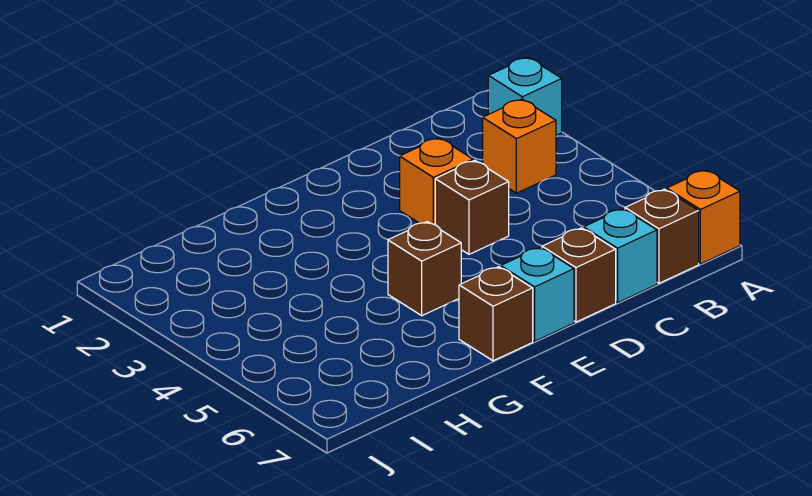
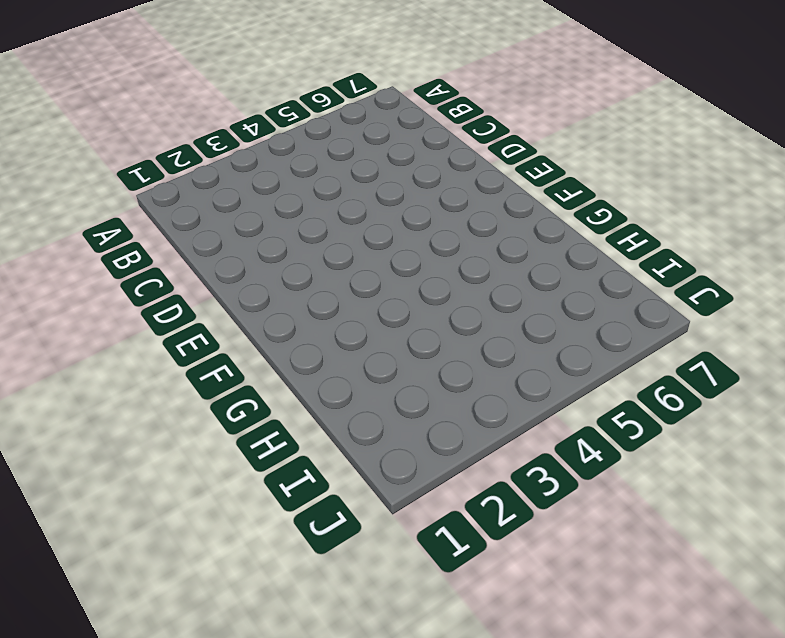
none -> cyan brick A2 level 1
none -> orange brick A7 level 1

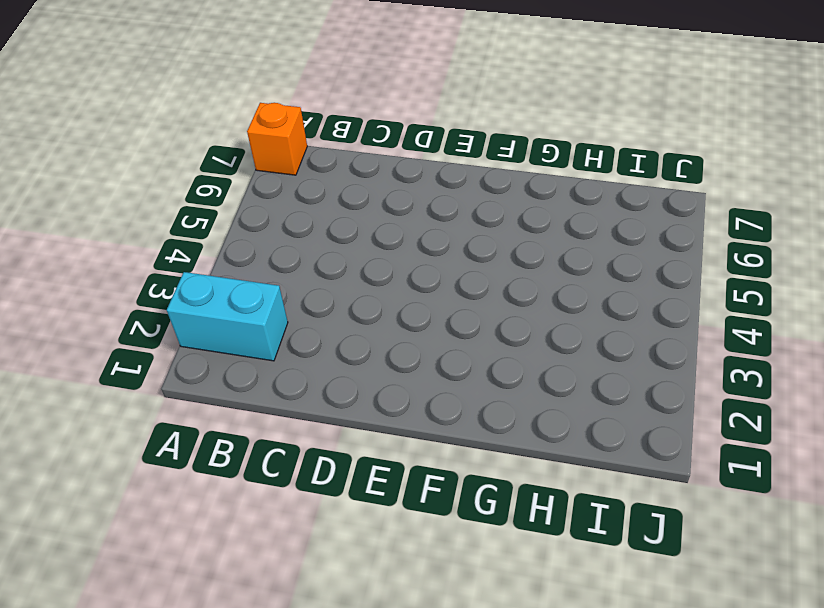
cyan brick A2:B2 level 1 -> cyan brick A2 level 1
none -> orange brick B3 level 1
none -> brown brick B7 level 1

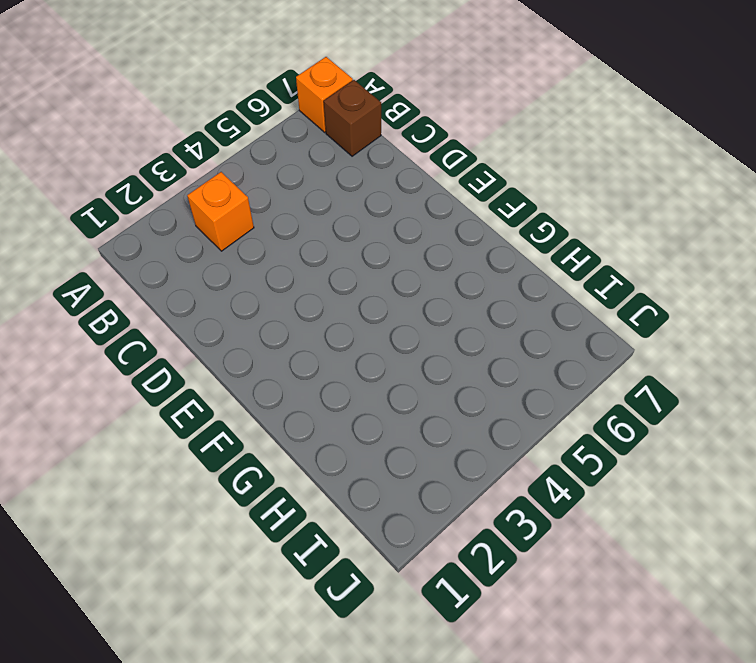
none -> cyan brick A2 level 1
none -> cyan brick C7 level 1

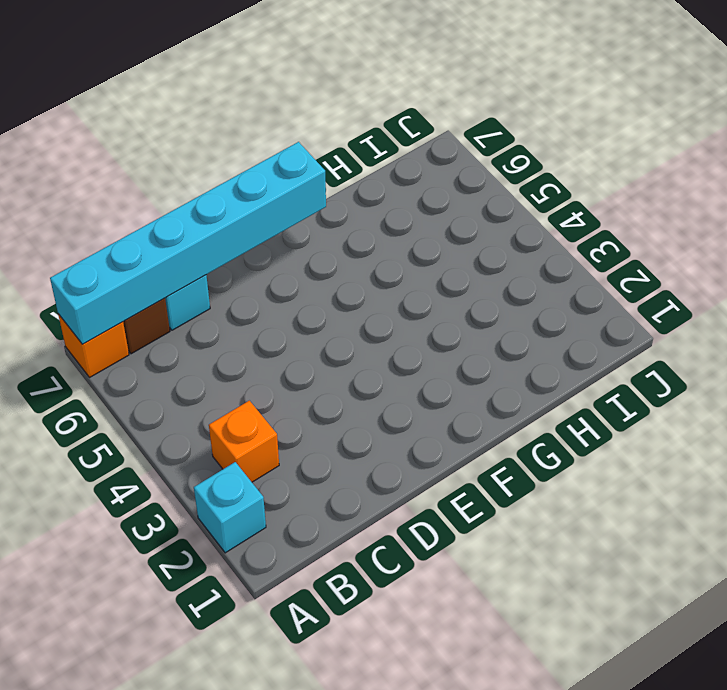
cyan brick A7:F7 level 2 -> none
none -> orange brick D3 level 1
none -> brown brick D4 level 1

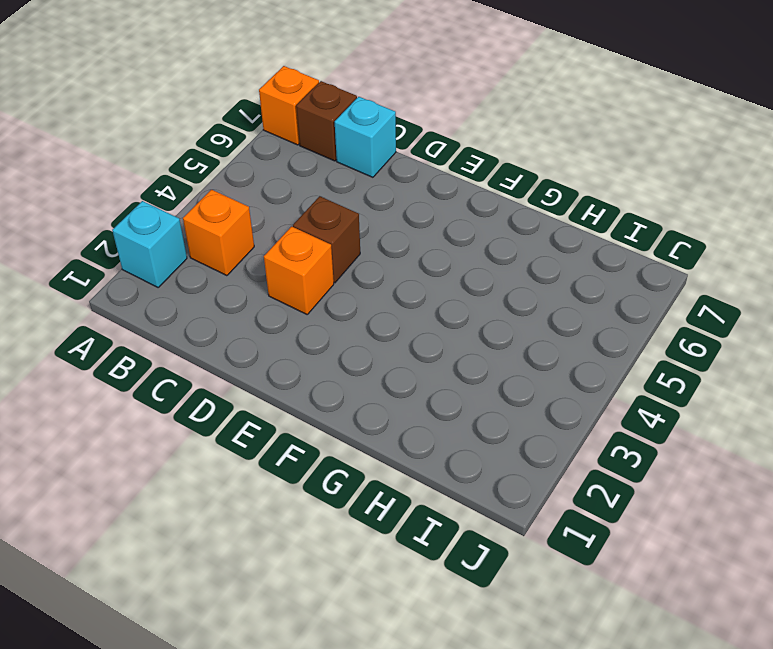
none -> brown brick D7 level 1
none -> cyan brick E7 level 1

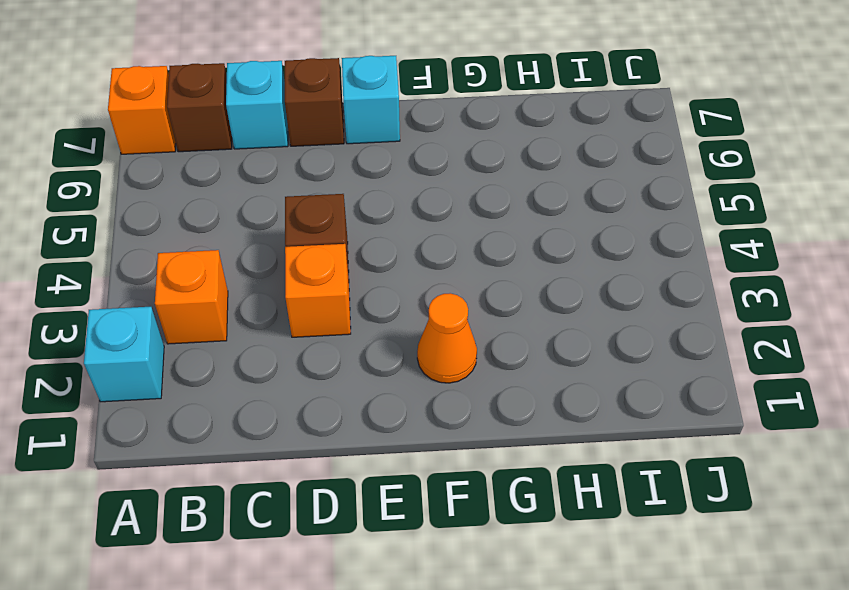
orange cone F2 level 1 -> none
none -> brown brick F5 level 1
none -> brown brick F7 level 1

